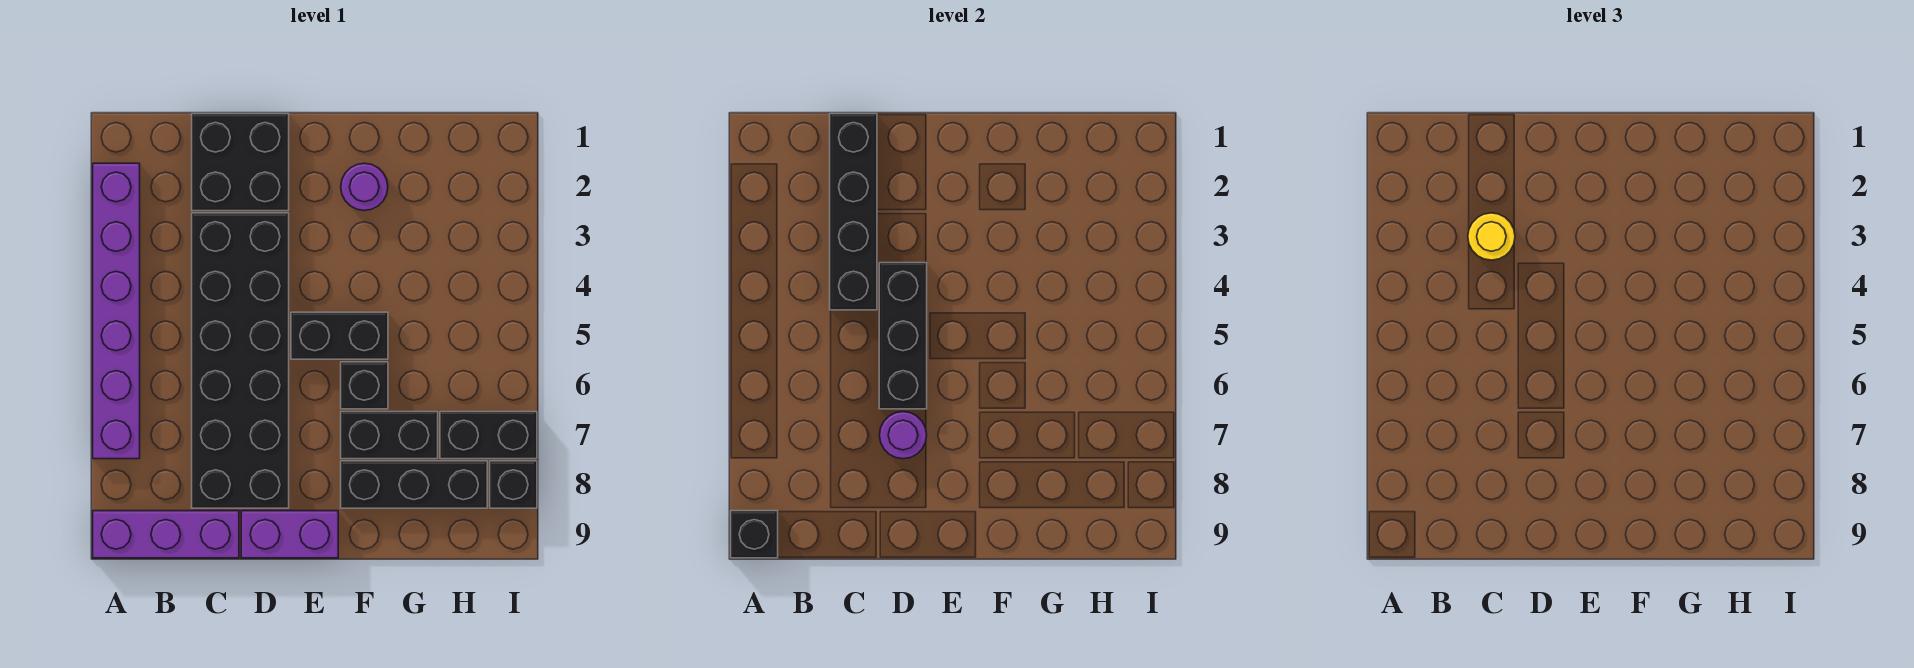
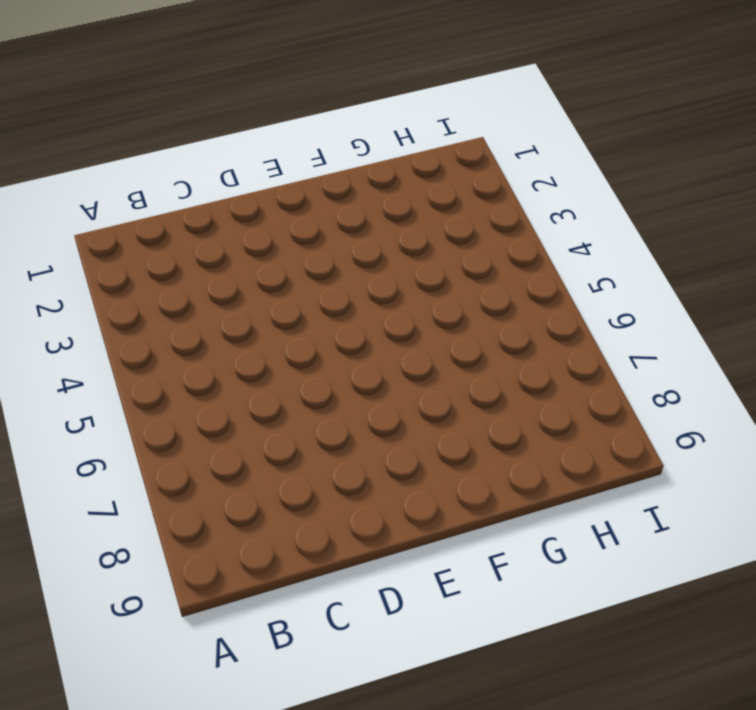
none -> purple brick A2:A7 level 1
none -> purple brick A9:C9 level 1
none -> black brick C1:D2 level 1

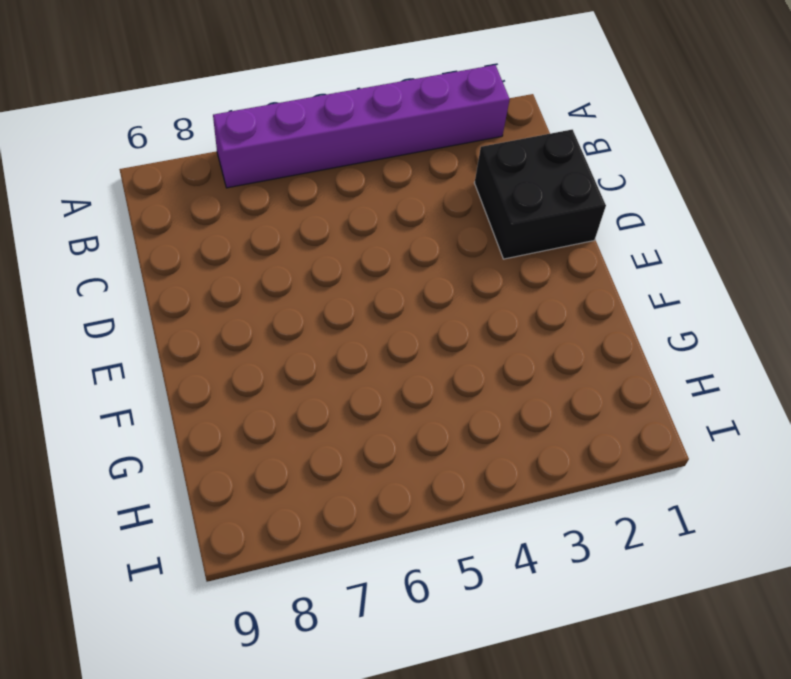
none -> purple brick A9:C9 level 1
none -> black brick C3:D8 level 1
none -> purple brick D9:E9 level 1

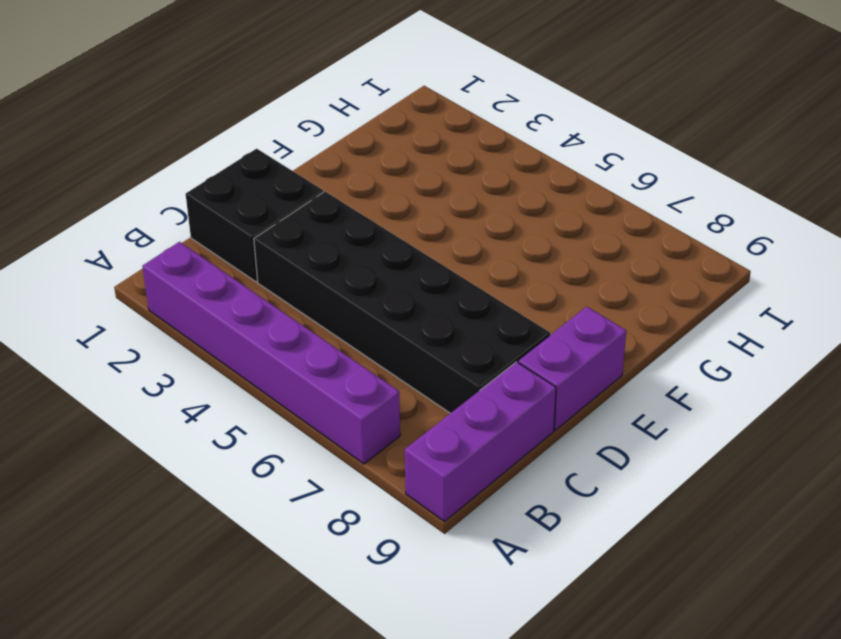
none -> black brick E5:F5 level 1
none -> purple round brick F2 level 1
none -> black brick F6 level 1

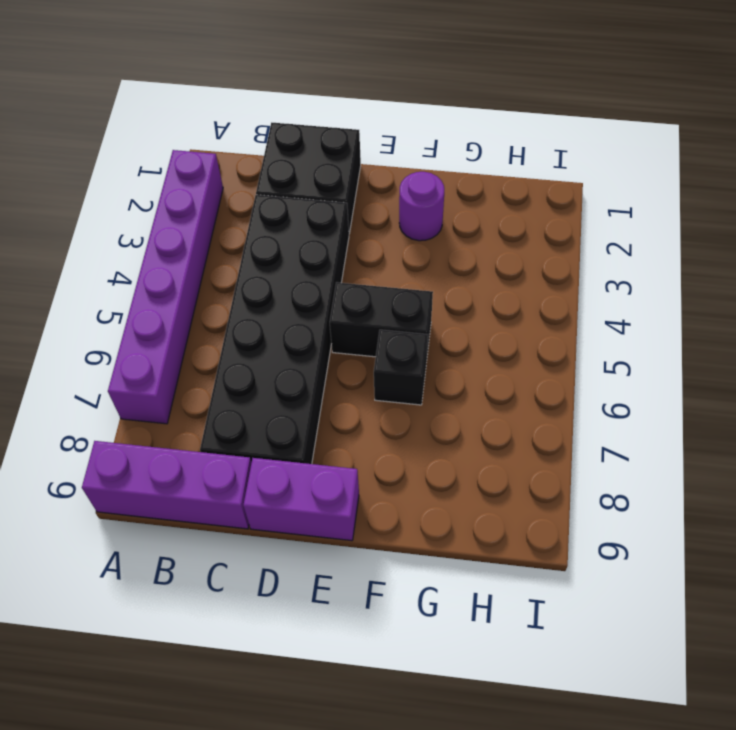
none -> black brick F7:G7 level 1
none -> black brick F8:H8 level 1
none -> black brick H7:I7 level 1

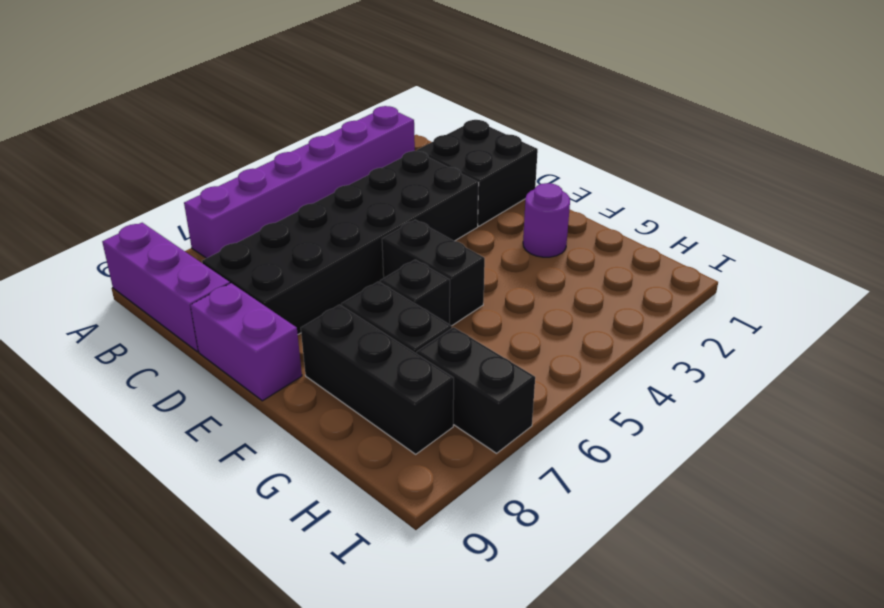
none -> black brick I8 level 1
none -> black brick A9 level 2
none -> black brick C1:C4 level 2

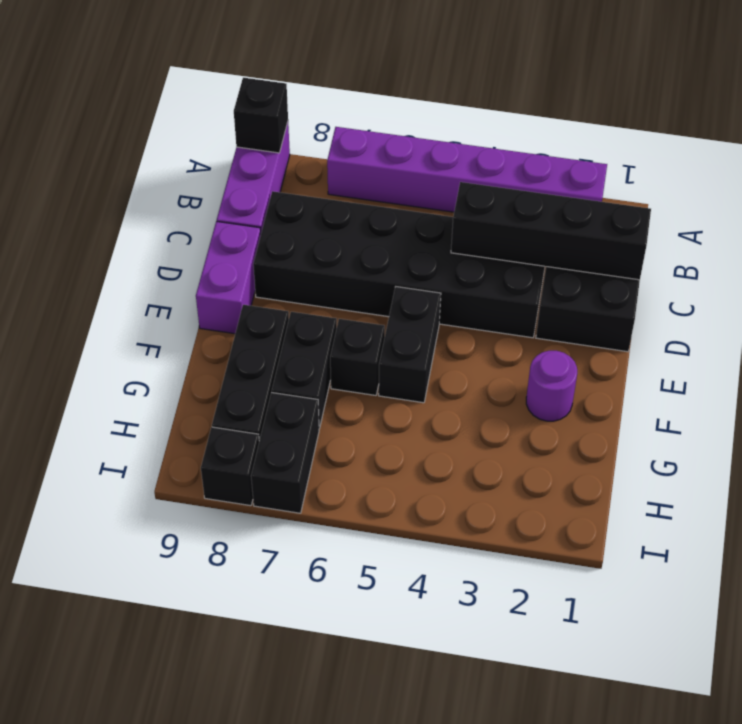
none -> black brick D4:D6 level 2
none -> purple round brick D7 level 2
none -> yellow round brick C3 level 3

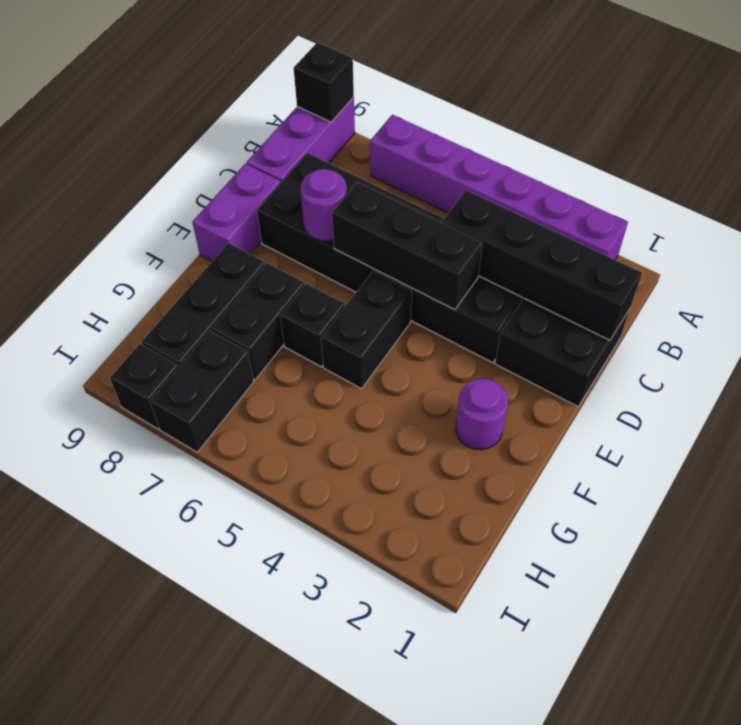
none -> yellow round brick C3 level 3

